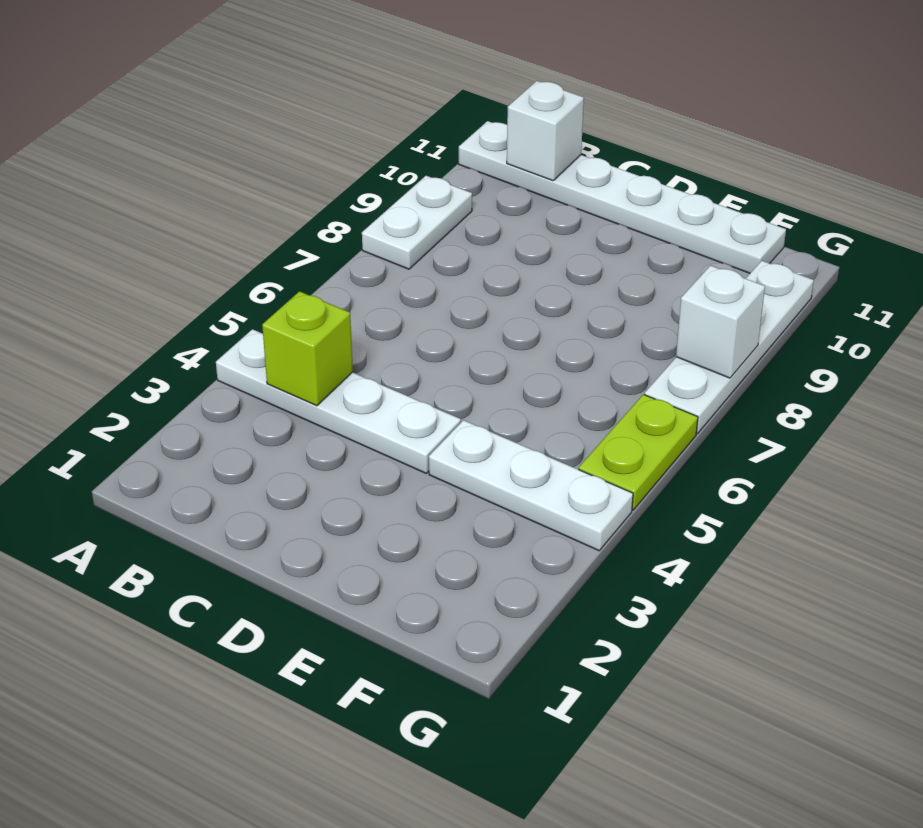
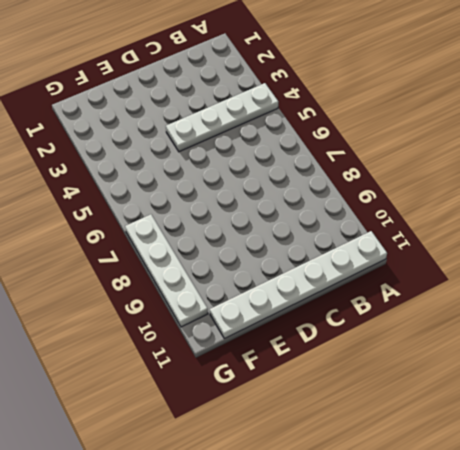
none -> white plate A8:A9 level 1
none -> white plate E4:G4 level 1

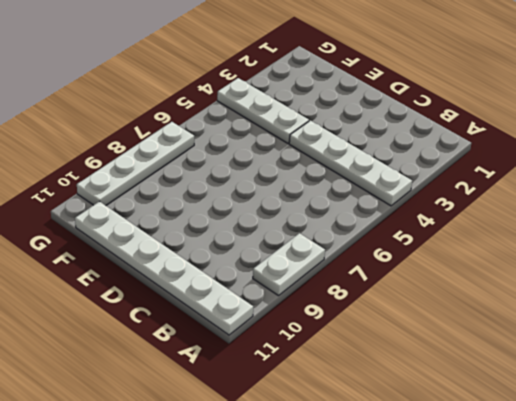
none -> lime plate G5:G6 level 1
none -> lime brick B4 level 2

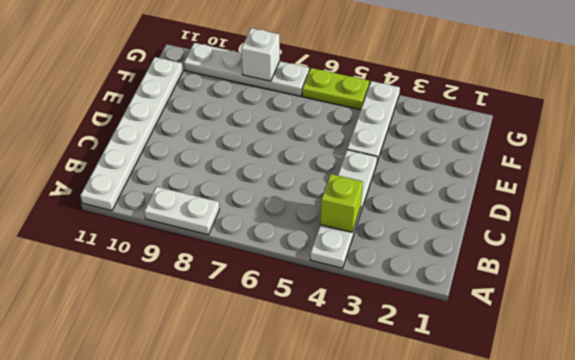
none -> white brick B11 level 2

